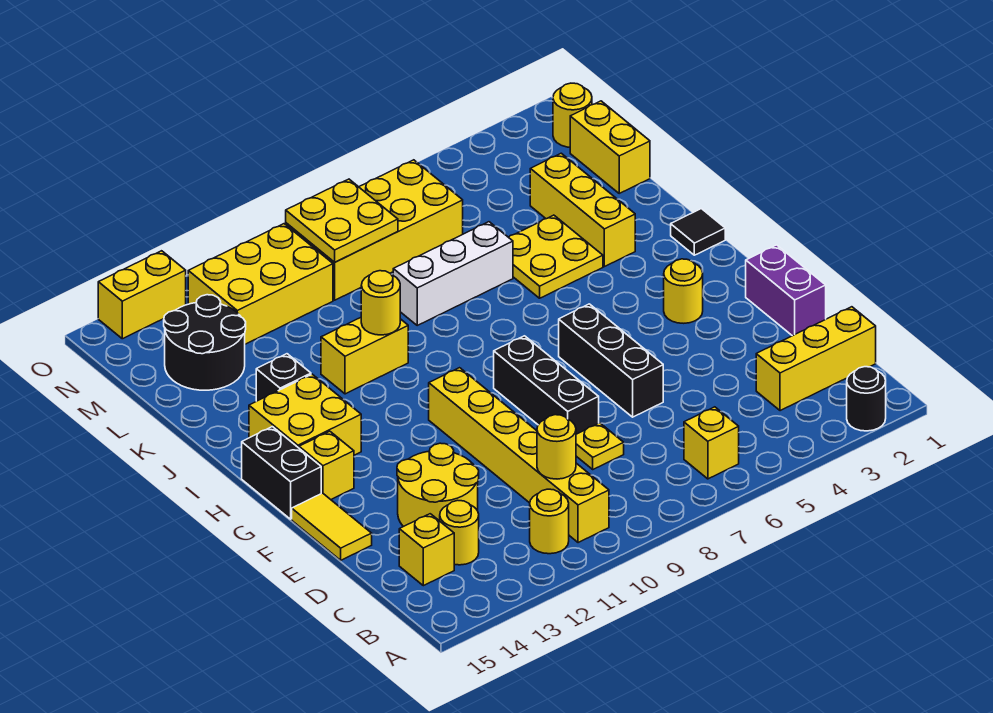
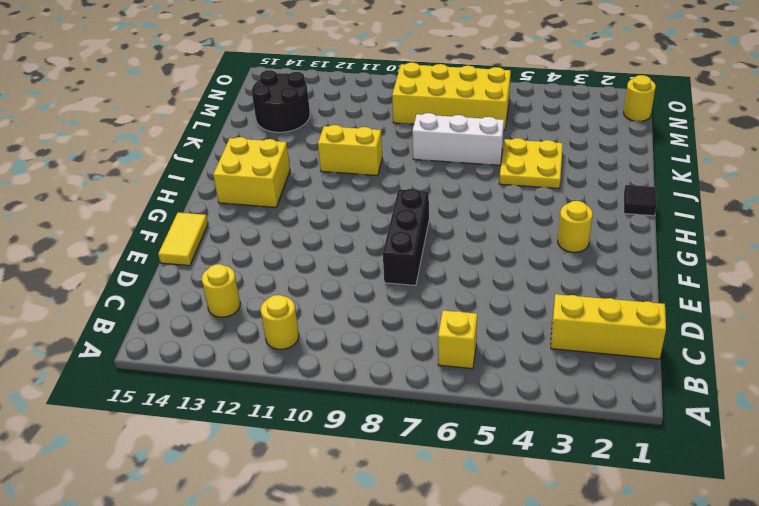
none -> black round brick A2 level 1
none -> yellow brick B10:G10 level 1
none -> yellow brick C14 level 1
none -> yellow plate D8 level 1

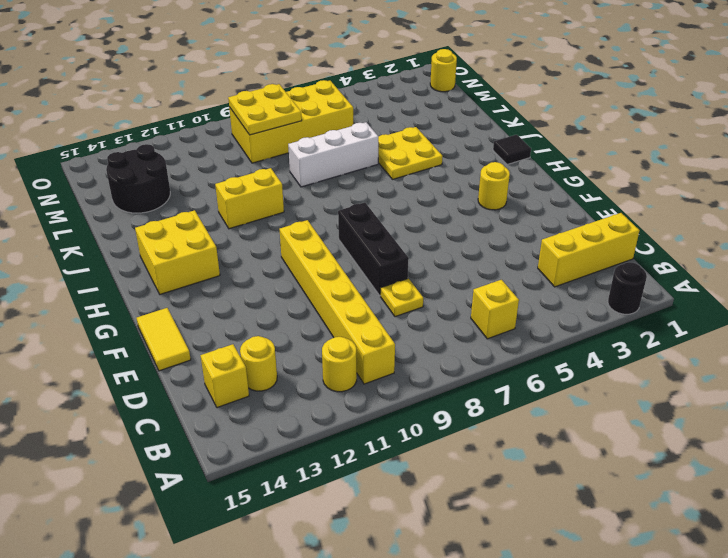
none -> yellow round brick D12:E13 level 1
none -> purple brick E1:F1 level 1
none -> black brick E6:G6 level 1
none -> yellow brick G14 level 1

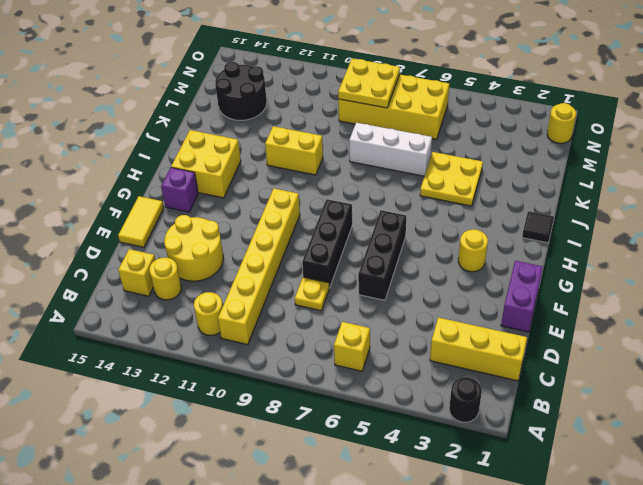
purple brick G14 level 1 -> yellow brick G14 level 1
none -> black brick G15:H15 level 1
none -> yellow brick J3:L3 level 1
none -> black brick J13 level 1
none -> yellow brick L1:M1 level 1

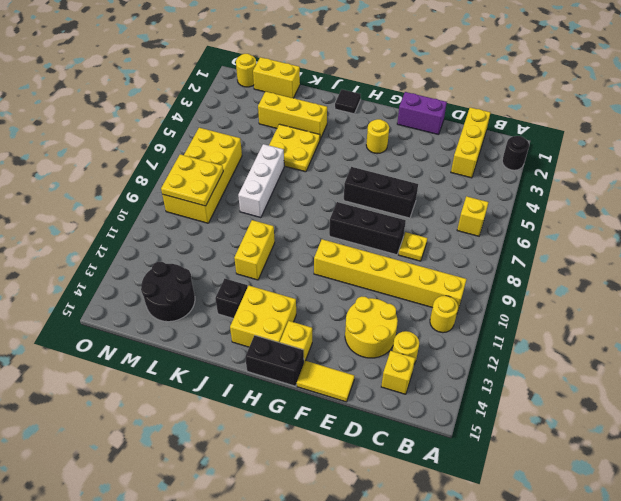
none -> yellow brick M10:N12 level 1
none -> yellow brick O13:O14 level 1
none -> yellow round brick C10 level 2
none -> yellow round brick J10 level 2

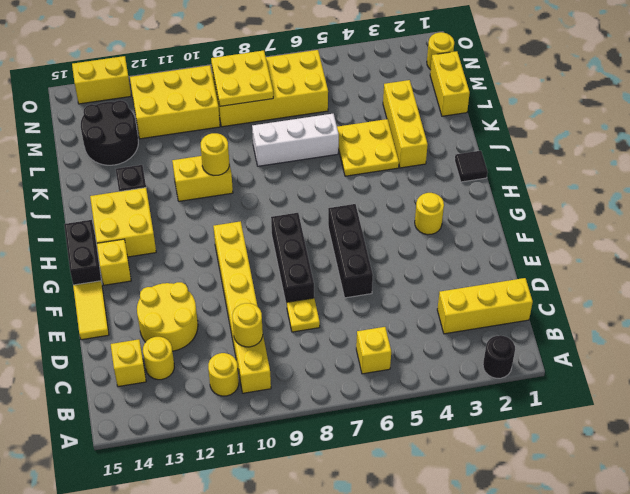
none -> purple brick E1:F1 level 1

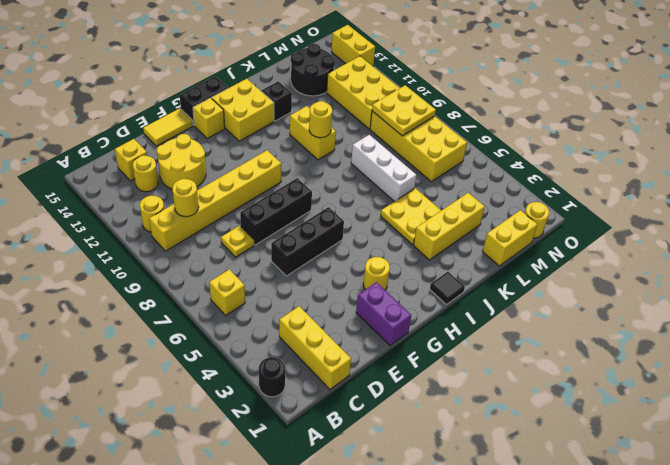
purple brick F1:F2 level 1 -> purple brick E1:F1 level 1

